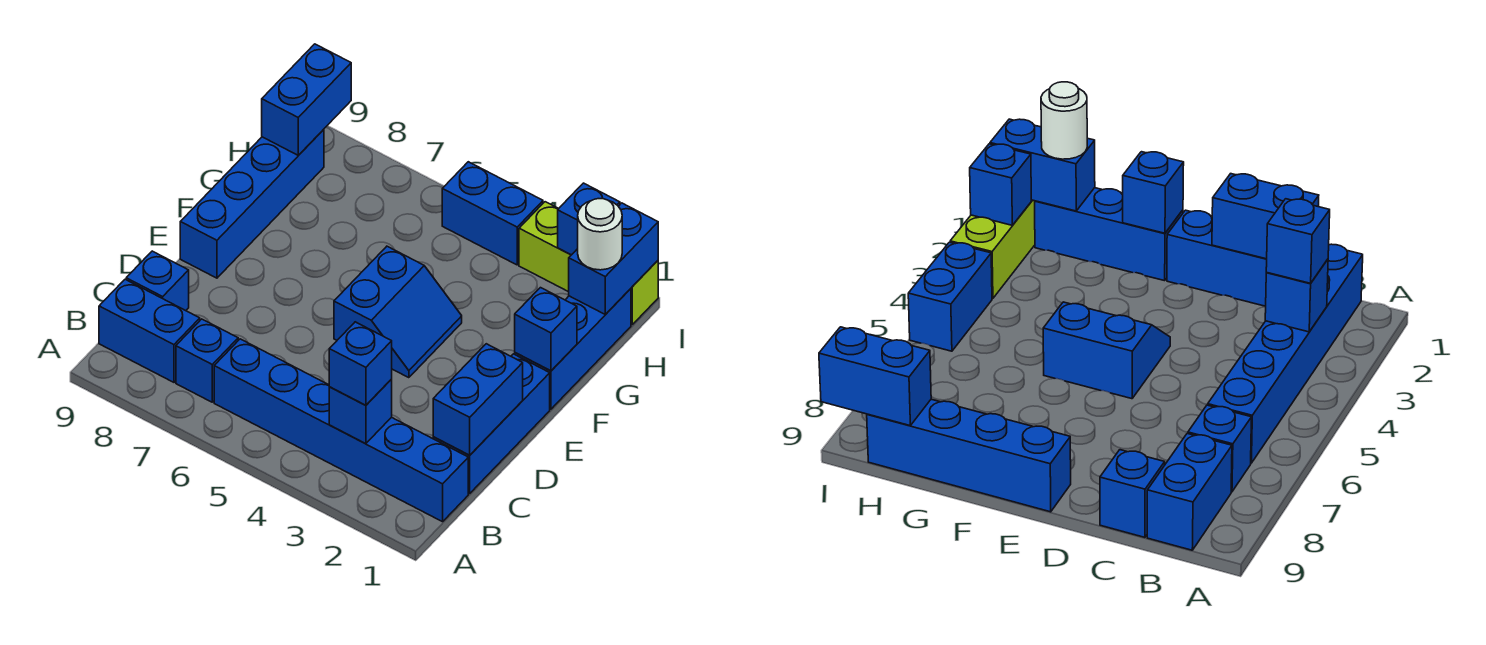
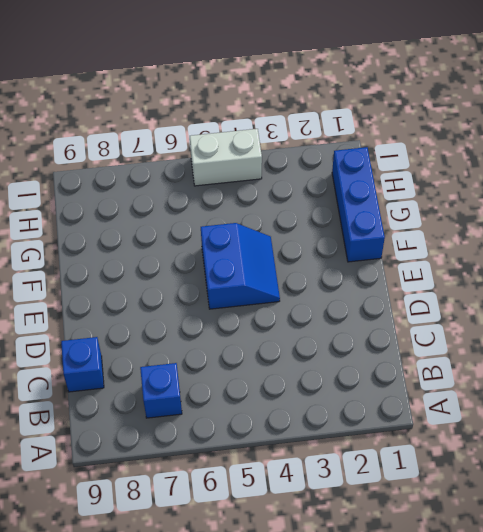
white brick I4:I5 level 1 -> blue brick I4:I5 level 1
none -> blue brick B1:B6 level 1
none -> blue brick B8:B9 level 1
none -> blue brick C1:E1 level 1

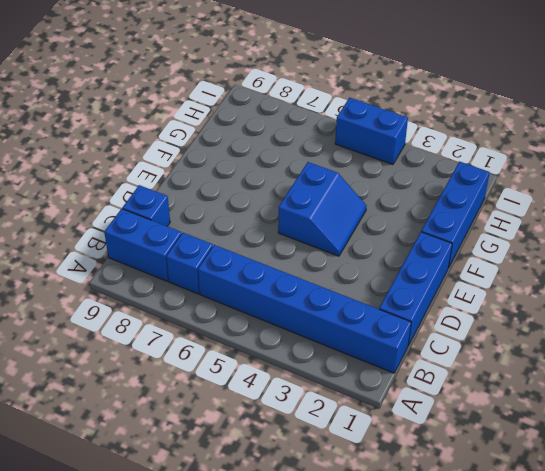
none -> blue brick E9:H9 level 1
none -> lime brick I1:I3 level 1
none -> blue brick B3 level 2

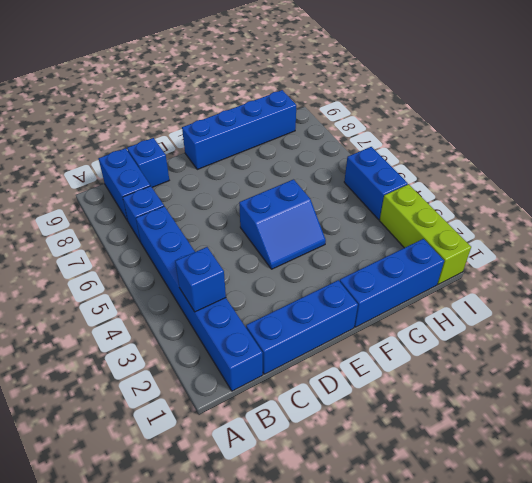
none -> blue brick C1:D1 level 2
none -> blue brick F1 level 2
none -> blue brick H1:I1 level 2

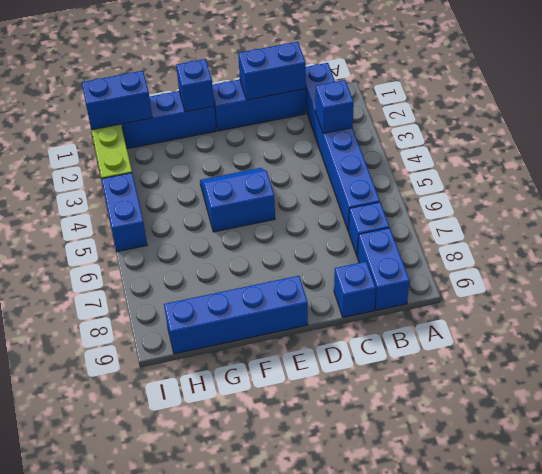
none -> blue brick H9:I9 level 2
none -> blue brick I2 level 2
none -> blue brick B3 level 3

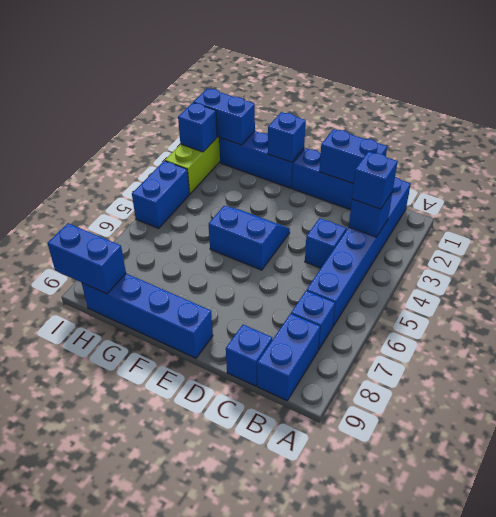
blue brick C4 level 1 -> none
none -> white round brick H1 level 3

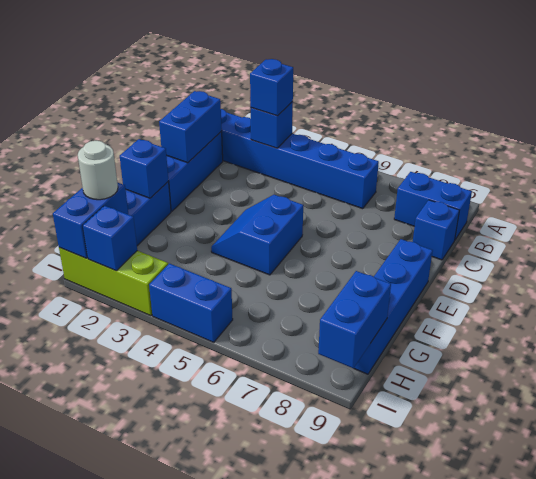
none -> blue brick B7 level 1

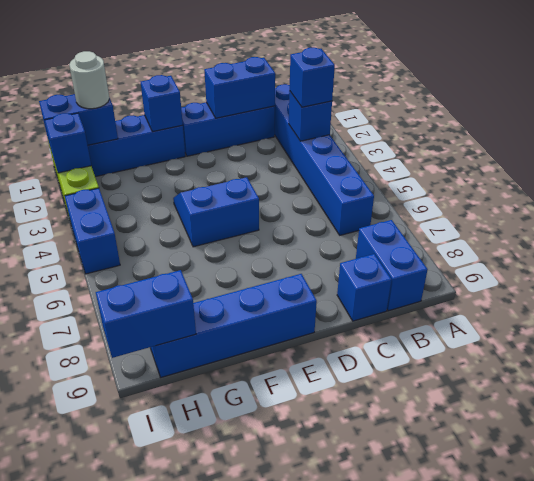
none -> blue brick B7 level 1

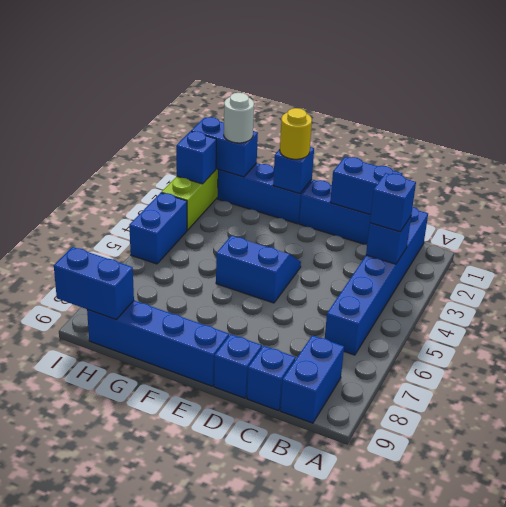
blue brick D9 level 1 -> blue brick B7 level 1
yellow round brick F1 level 3 -> none

